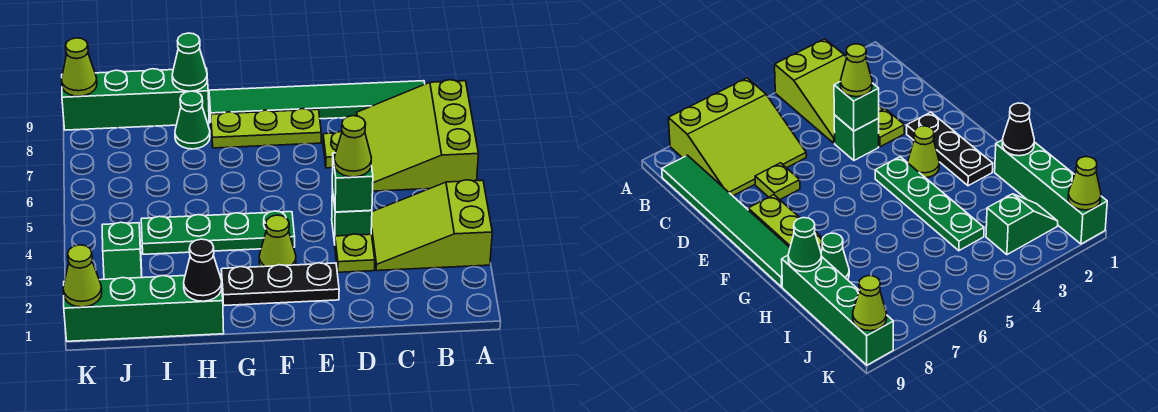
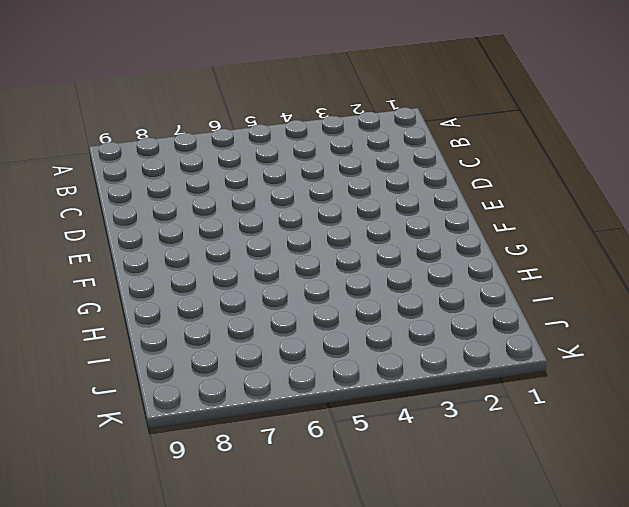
none -> lime slope A3:C4 level 1 top A
none -> lime slope A6:C8 level 1 top A
none -> green tile B9:G9 level 1

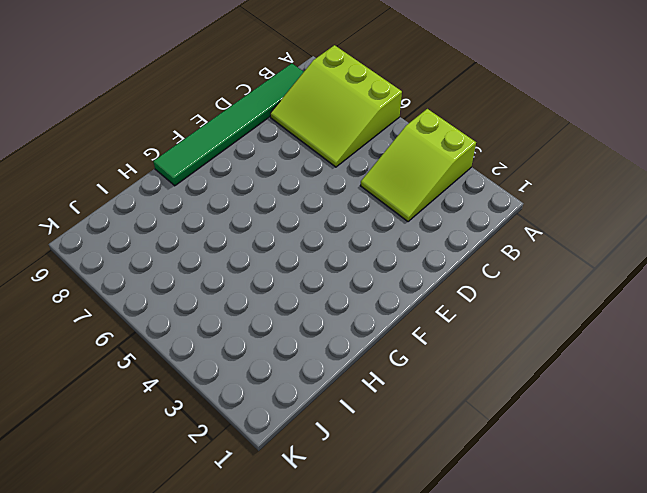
none -> lime plate D3 level 1
none -> green brick D4 level 1
none -> lime plate D7 level 1

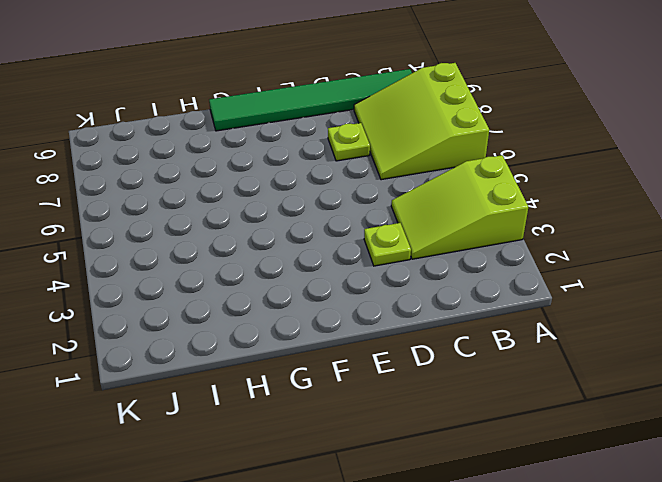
none -> green brick D4 level 1
none -> black plate E2:G2 level 1
none -> lime plate E8:G8 level 1

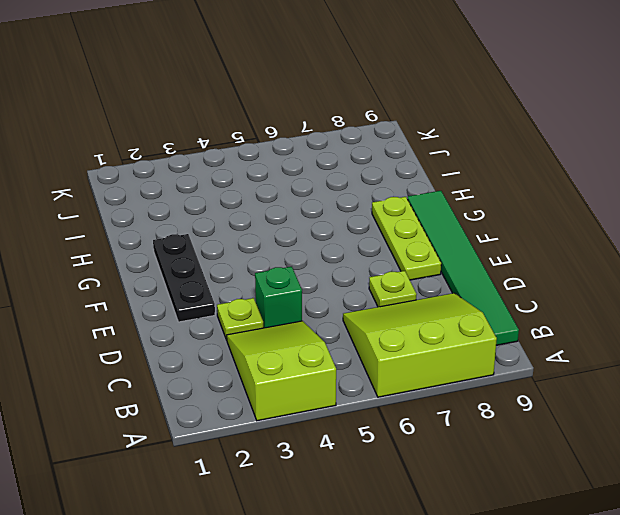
none -> lime cone F3 level 1
none -> green plate F4:I4 level 1
none -> green brick H1:K1 level 1

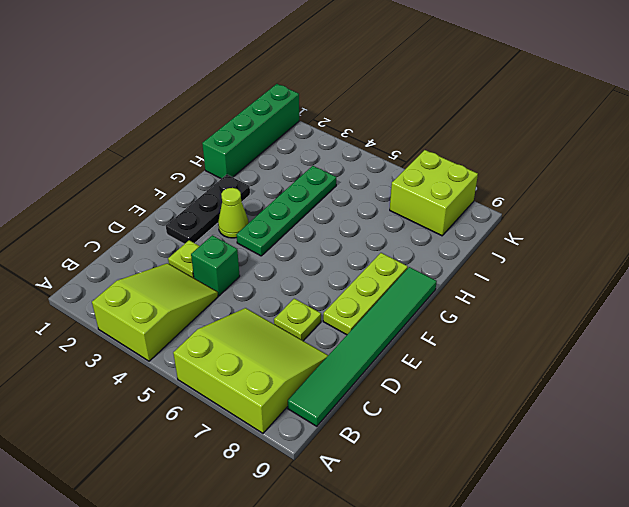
lime brick J7:K8 level 1 -> none
none -> green cone H8 level 1
none -> green brick H9:K9 level 1
none -> green slope J2:J3 level 1 top 3

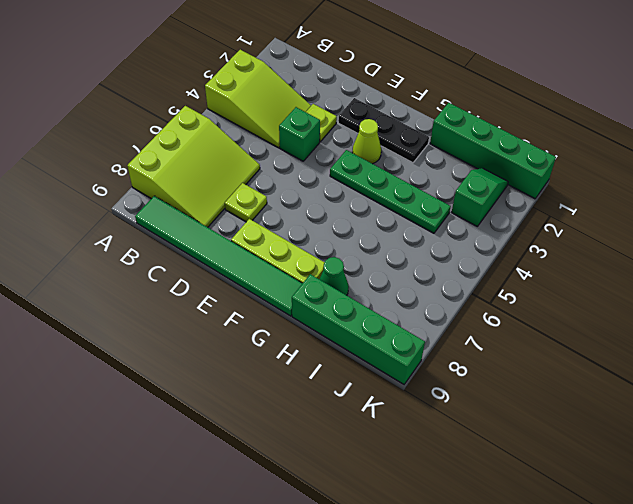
none -> green brick D4 level 2
none -> black cone H1 level 2
none -> green cone H9 level 2

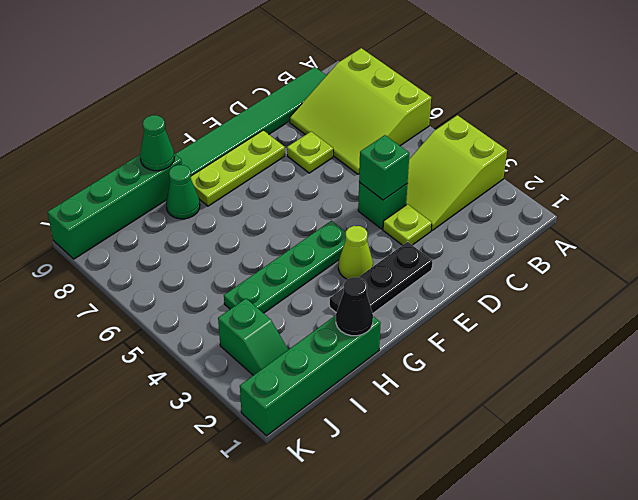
none -> lime cone K1 level 2
none -> lime cone K9 level 2
none -> lime cone D4 level 3

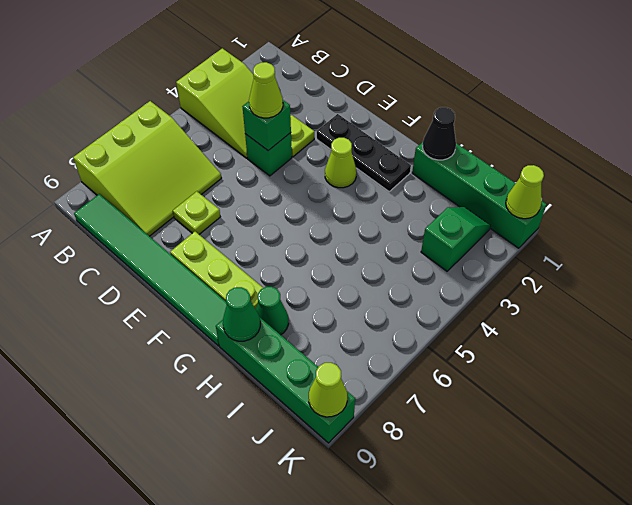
none -> green plate F4:I4 level 1

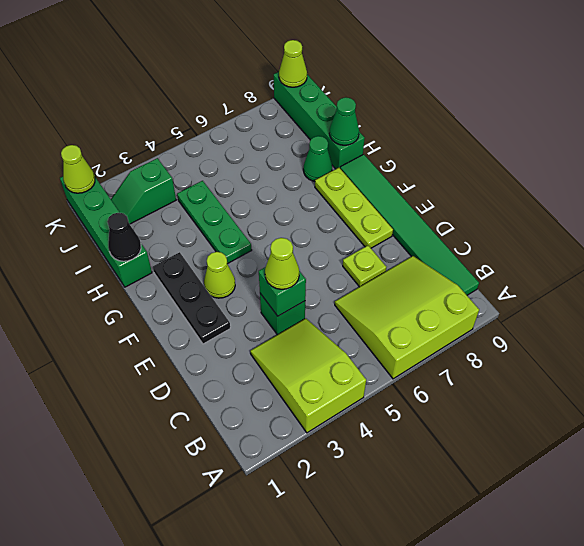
green plate G4:I4 level 1 -> green plate F4:I4 level 1
none -> lime plate D3 level 1

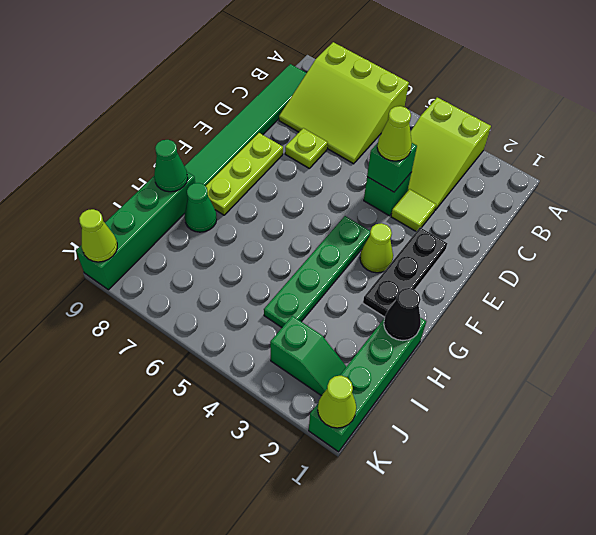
lime tile D3 level 1 -> lime plate D3 level 1

